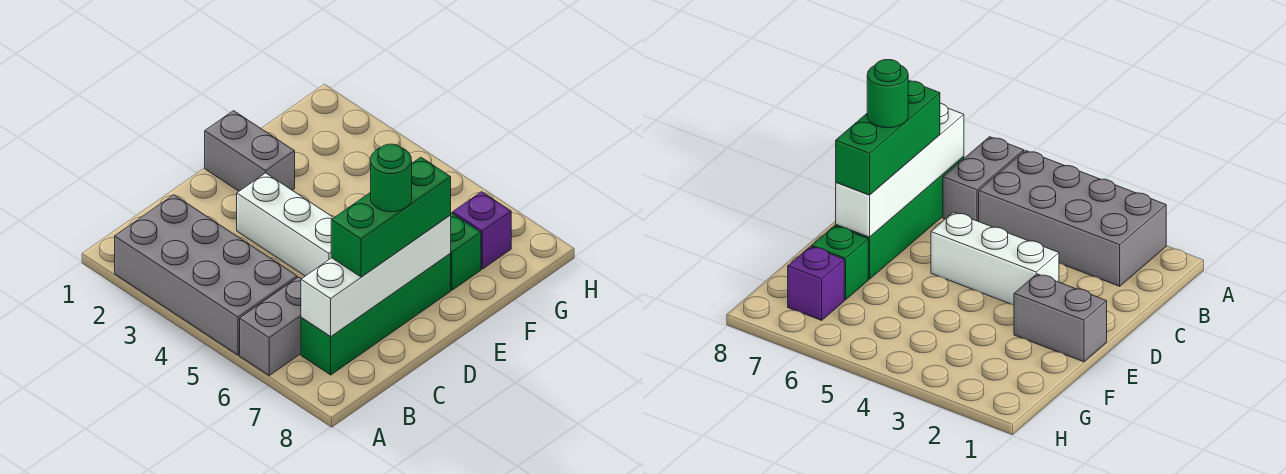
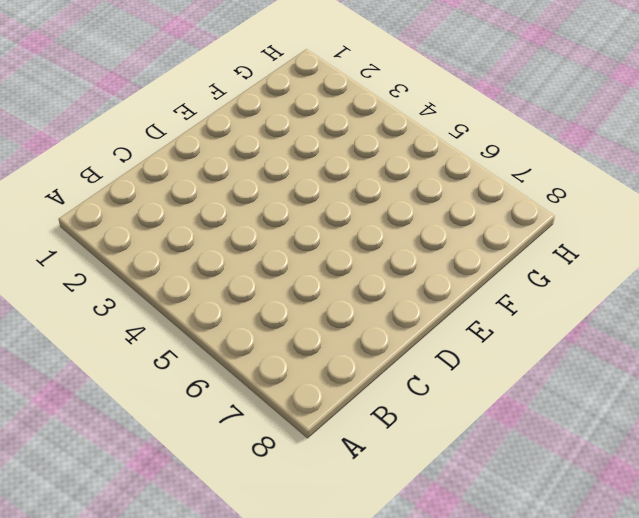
none -> grey brick A2:B5 level 1
none -> grey brick A6:B6 level 1

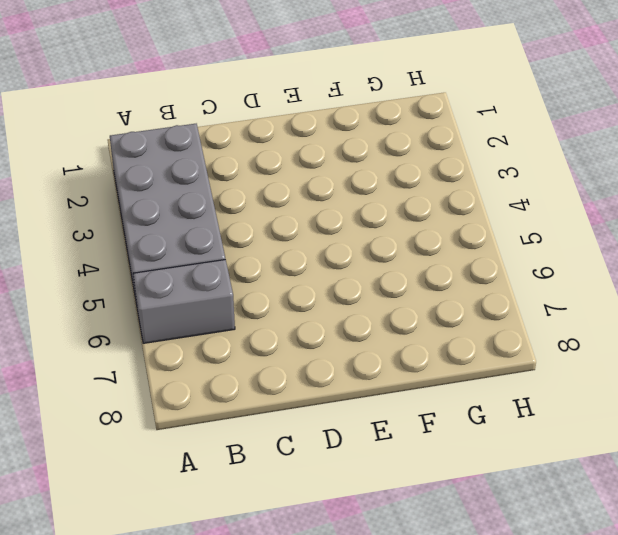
none -> green brick B7:E7 level 1
none -> white brick D3:D5 level 1

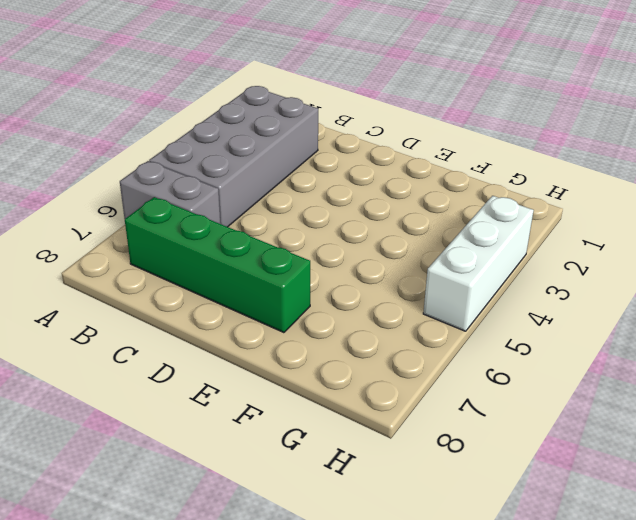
white brick H3:H5 level 1 -> white brick D3:D5 level 1
none -> grey brick E1:E2 level 1
none -> green brick F7 level 1

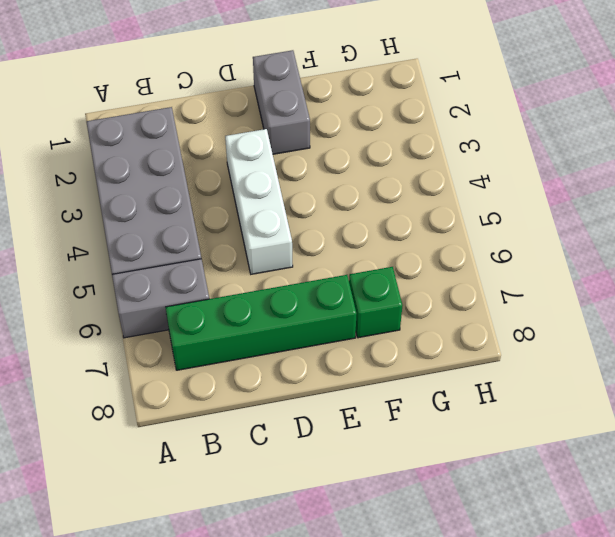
none -> purple brick G7 level 1
none -> white brick B7:E7 level 2

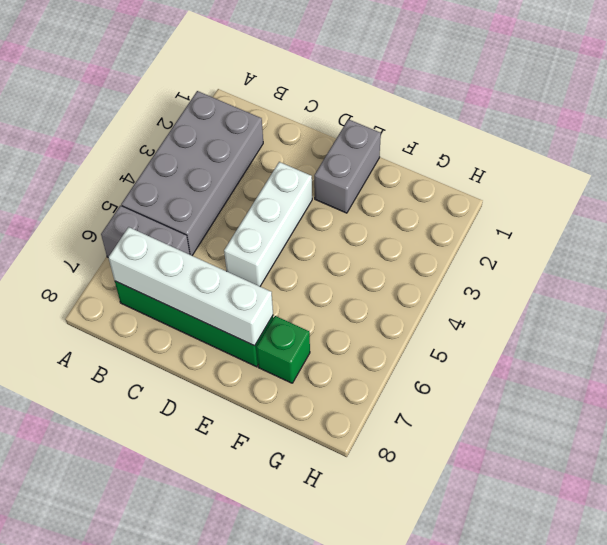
none -> purple brick G7 level 1
none -> green brick C7:E7 level 3

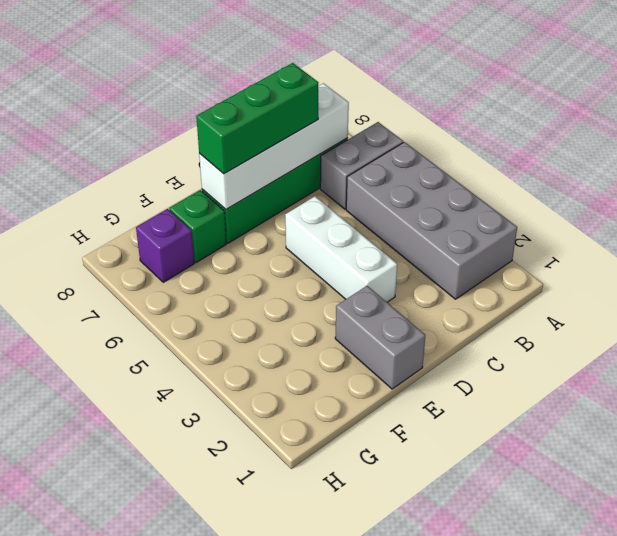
none -> green round brick D7 level 4

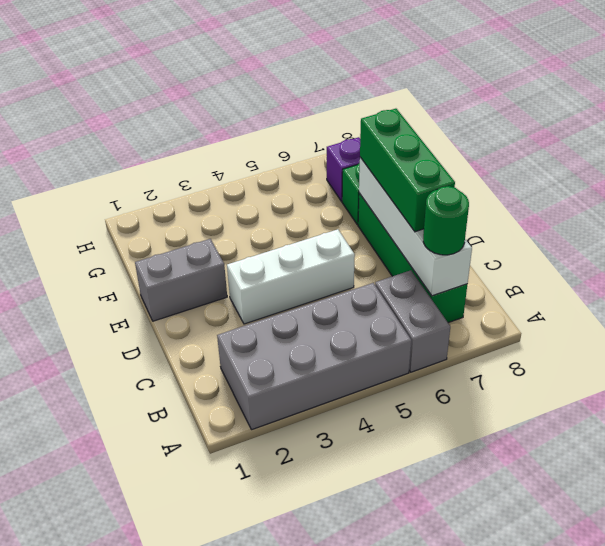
green round brick B7 level 3 -> green round brick D7 level 4

